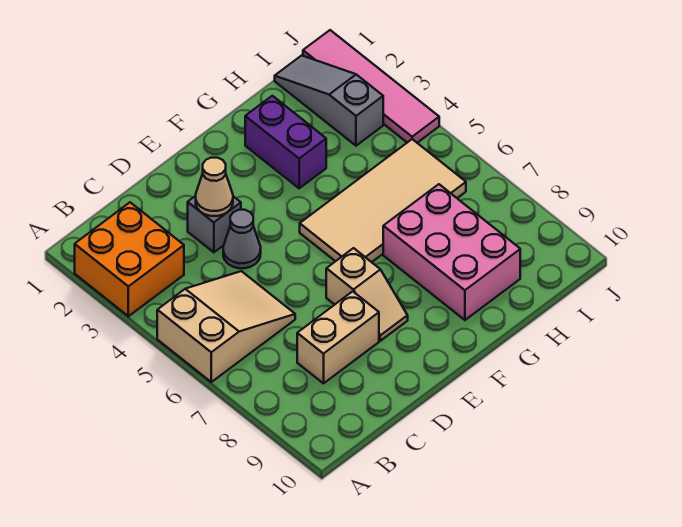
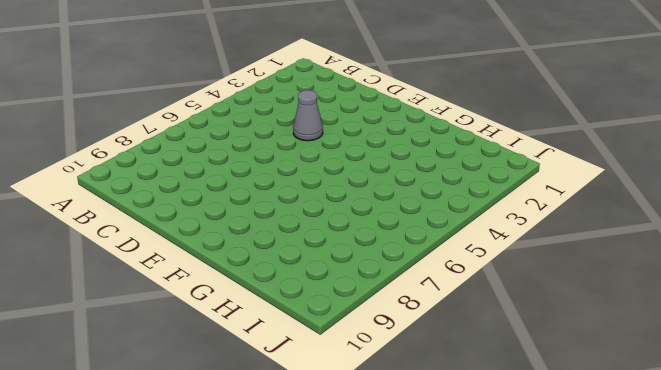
none -> orange brick A2:B3 level 1
none -> tan slope A5:C6 level 1 top A
none -> tan brick C8:D8 level 1

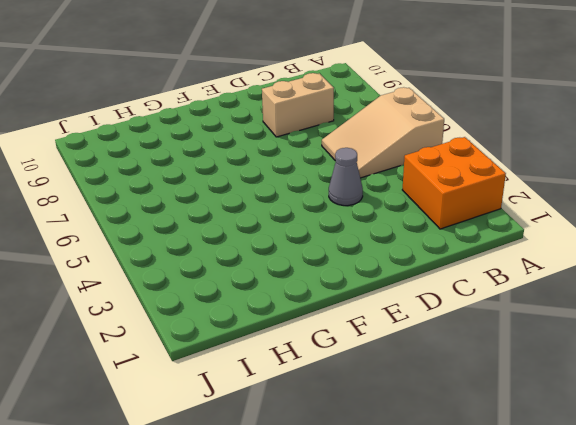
none -> grey brick D3 level 1
none -> tan slope E7:E8 level 1 top 7
none -> tan tile F5:I6 level 1

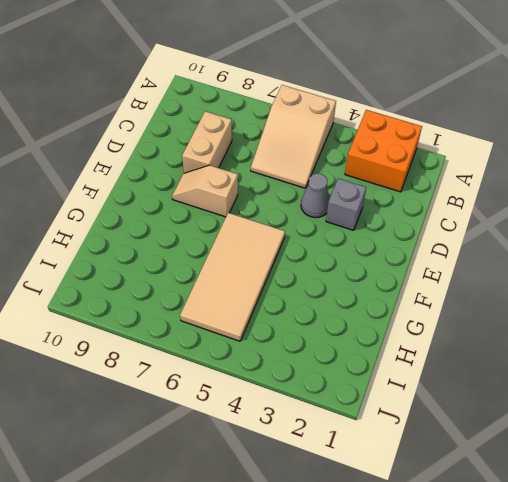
none -> purple brick G2:G3 level 1
none -> pink brick G7:H9 level 1
none -> grey slope I1:I3 level 1 top 3

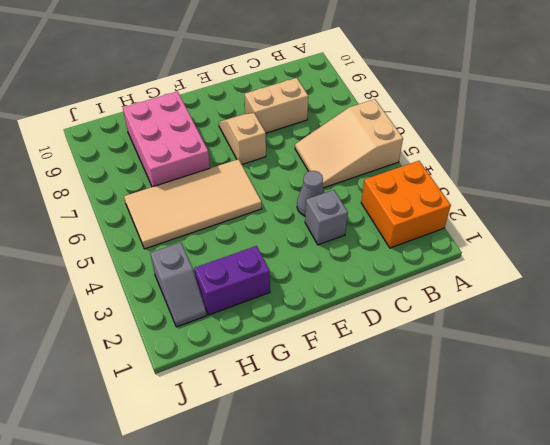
purple brick G2:H2 level 1 -> purple brick G2:G3 level 1
grey slope I2:I3 level 1 top 3 -> grey slope I1:I3 level 1 top 3
none -> pink tile J1:J4 level 1
none -> tan cone D3 level 2

